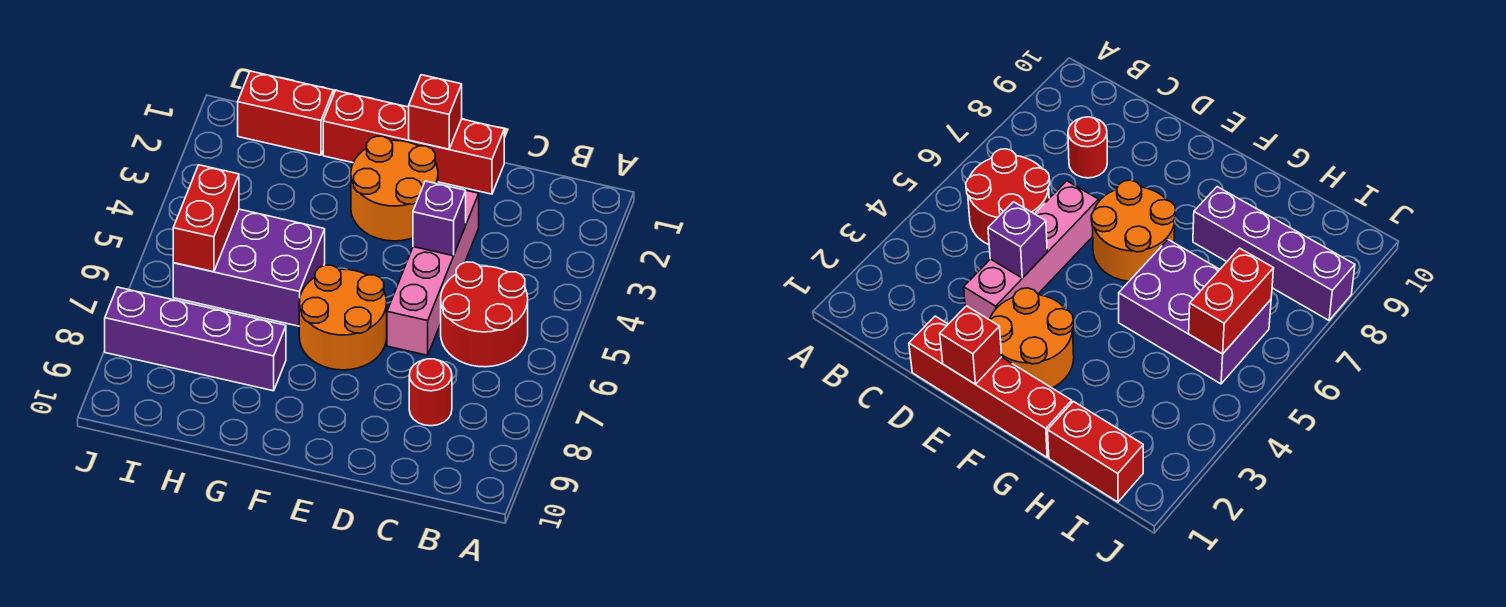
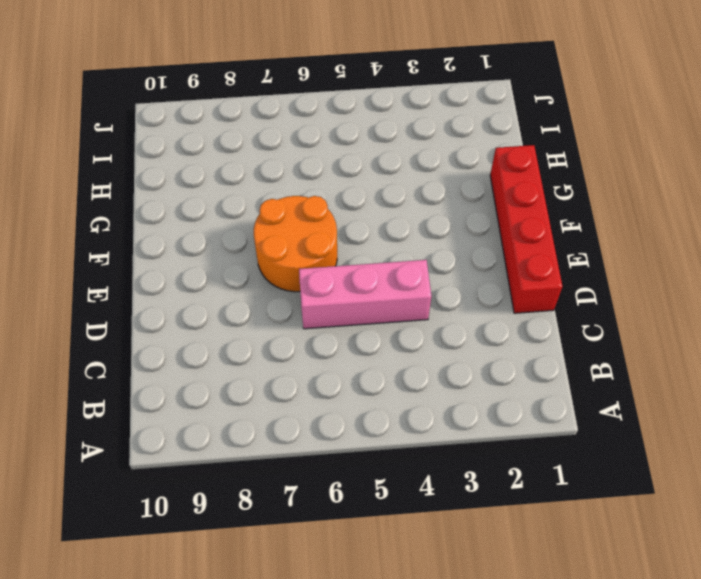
pink brick D4:D6 level 1 -> pink brick D3:D6 level 1
none -> red round brick B5:C6 level 1
none -> red round brick C8 level 1
none -> orange round brick E2:F3 level 1

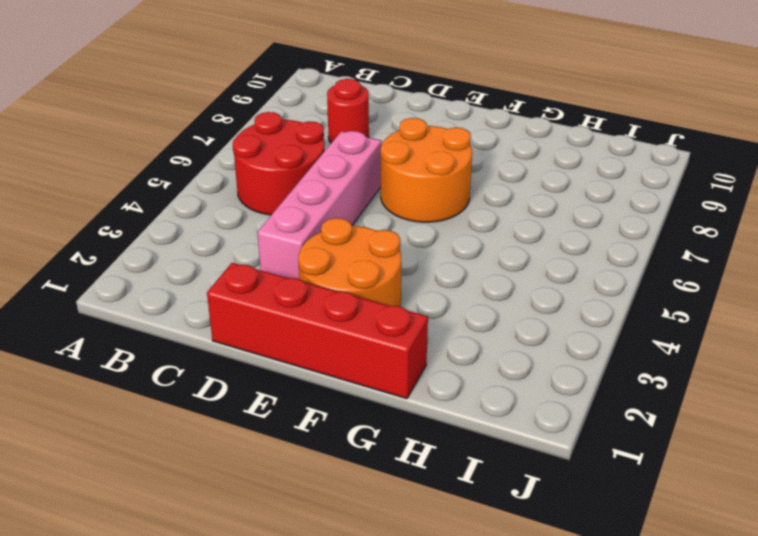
none -> purple brick G5:I6 level 1
none -> purple brick G8:J8 level 1
none -> red brick H1:I1 level 1

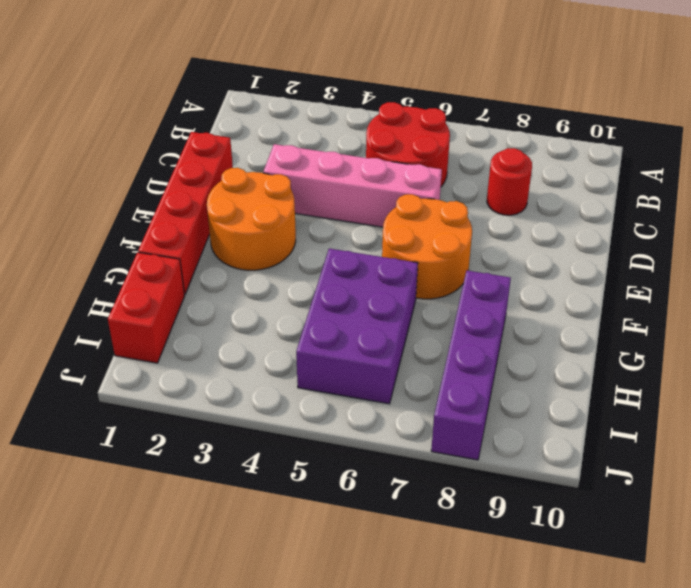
none -> purple brick D4 level 2
none -> red brick E1 level 2
none -> red brick I5:I6 level 2

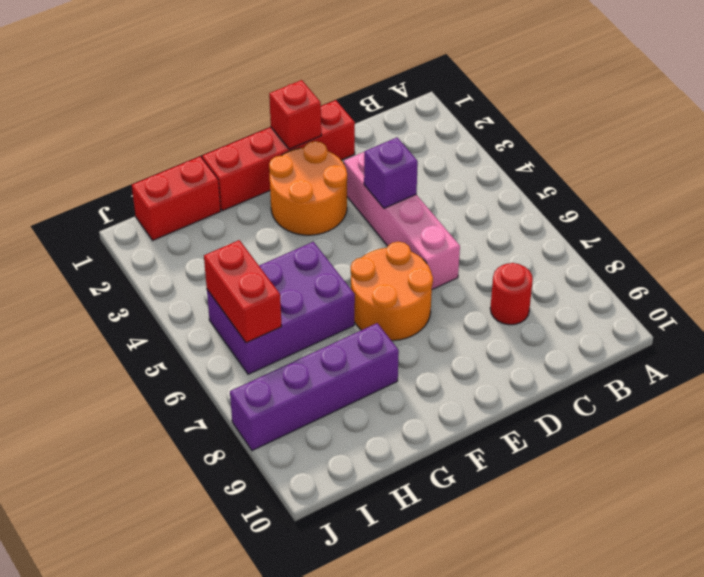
none -> red round brick B5:C6 level 1

